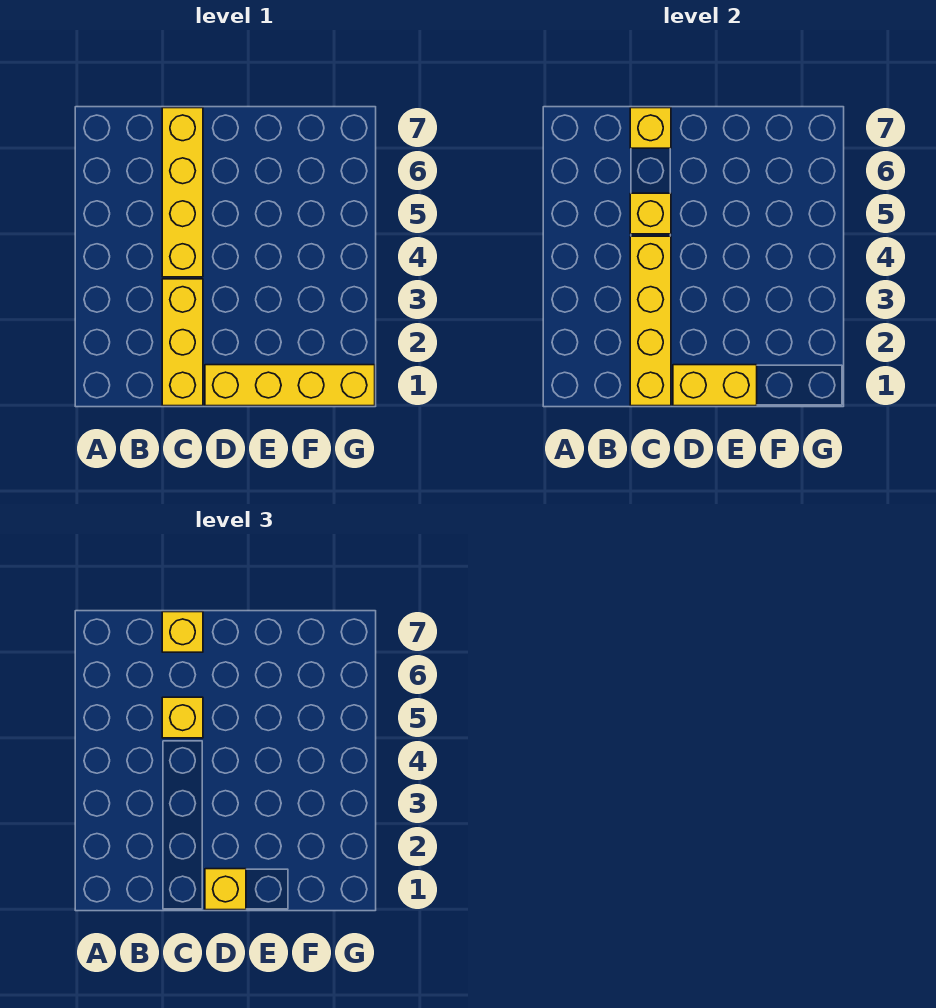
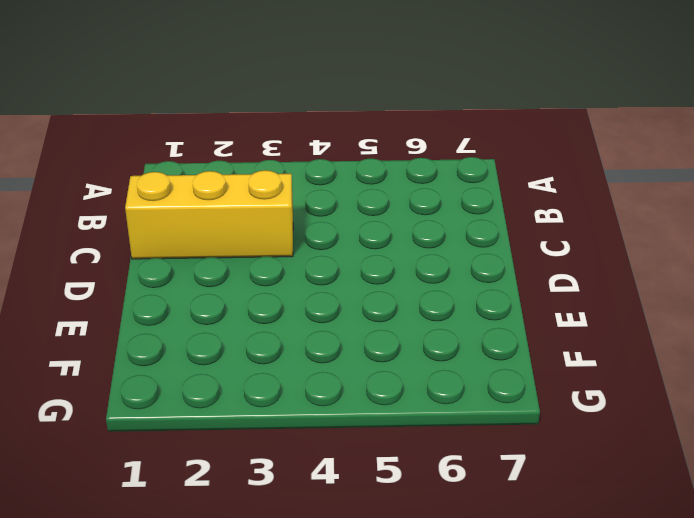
none -> yellow brick C4:C7 level 1
none -> yellow brick D1:G1 level 1

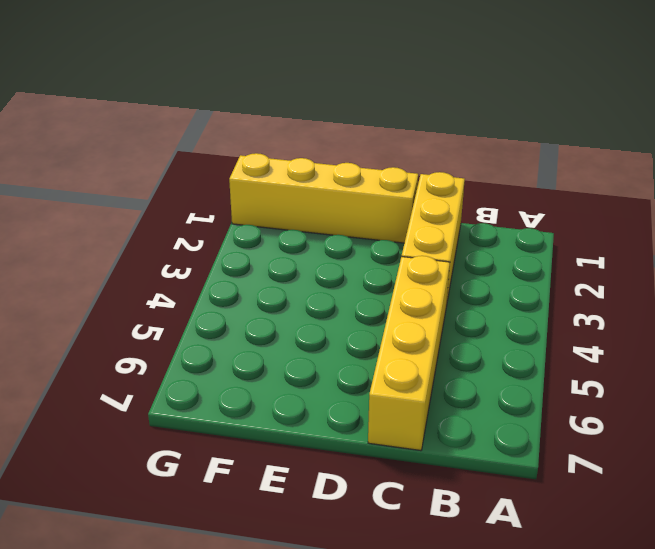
none -> yellow brick C1:C4 level 2
none -> yellow brick C5 level 2

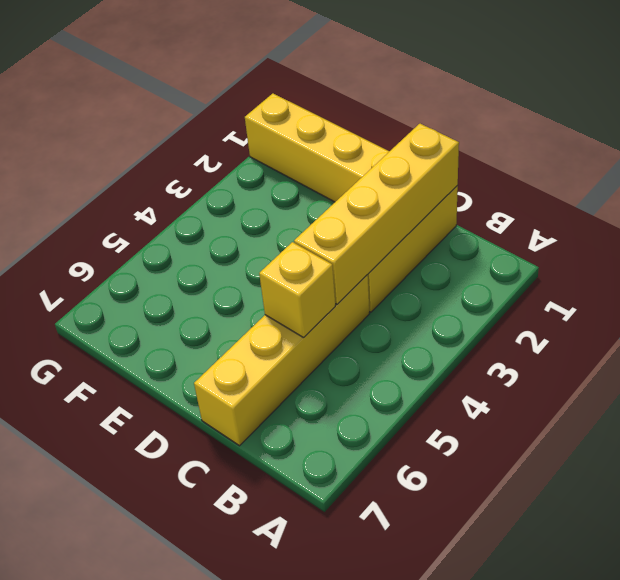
none -> yellow brick C7 level 2
none -> yellow brick D1:E1 level 2

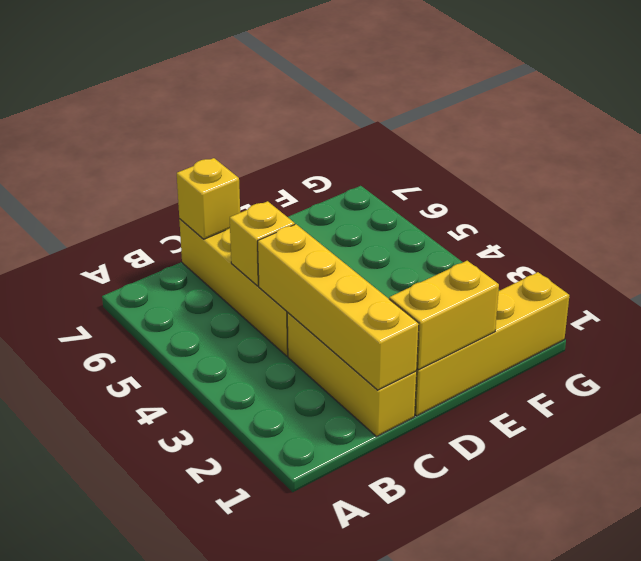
none -> yellow brick C5 level 3
none -> yellow brick C7 level 3

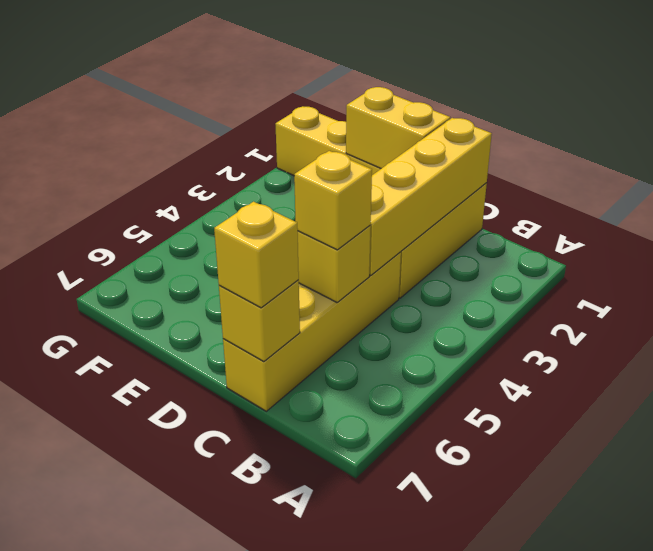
none -> yellow brick D1 level 3

